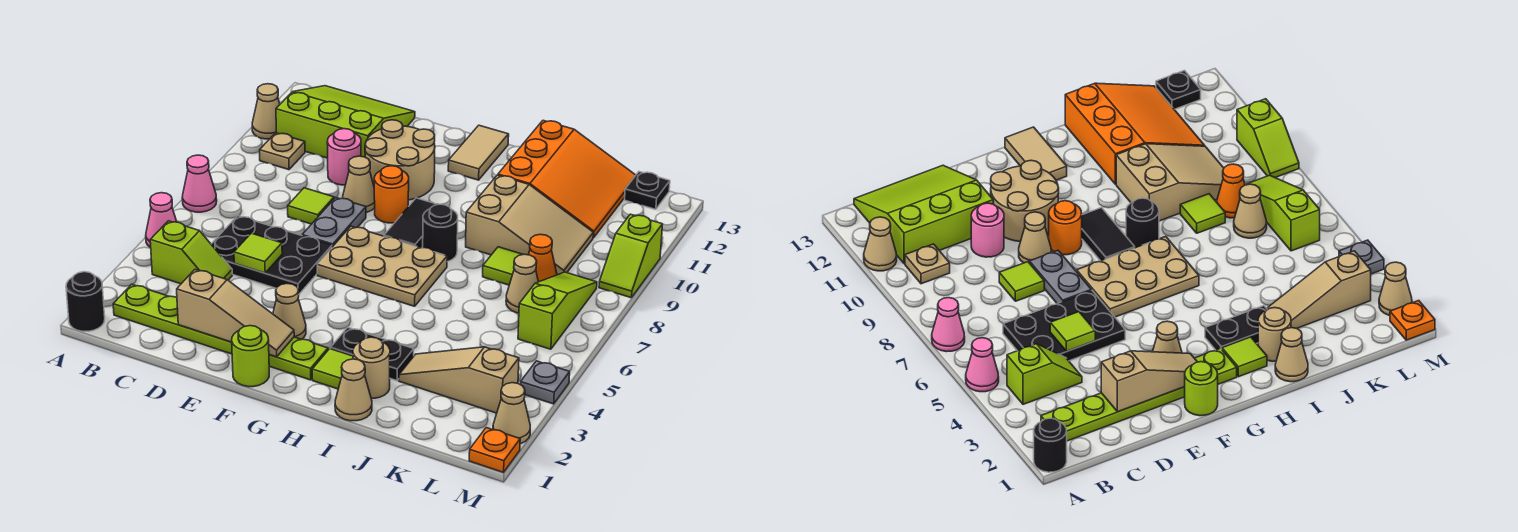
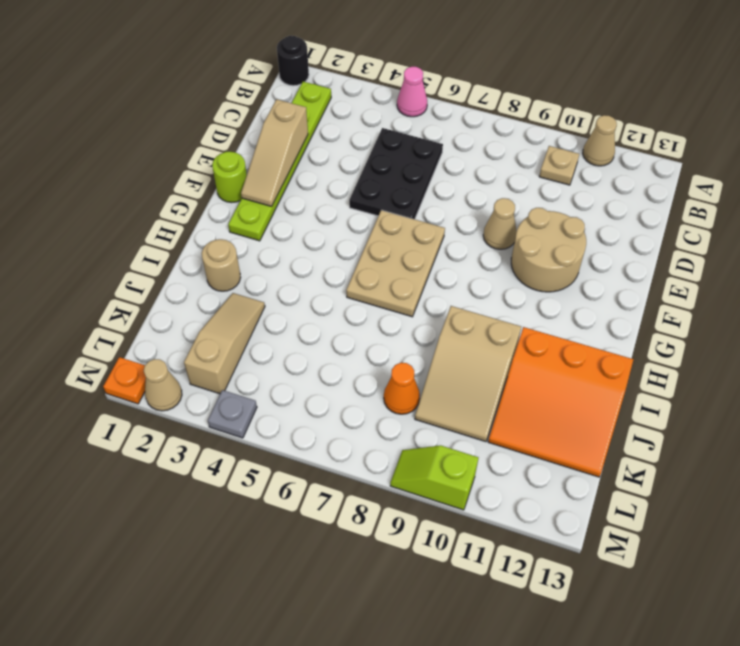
none -> pink cone A7 level 1
none -> lime slope B4:C4 level 1 top B
none -> lime slope B11:D13 level 1 top 11
none -> lime tile D8 level 1

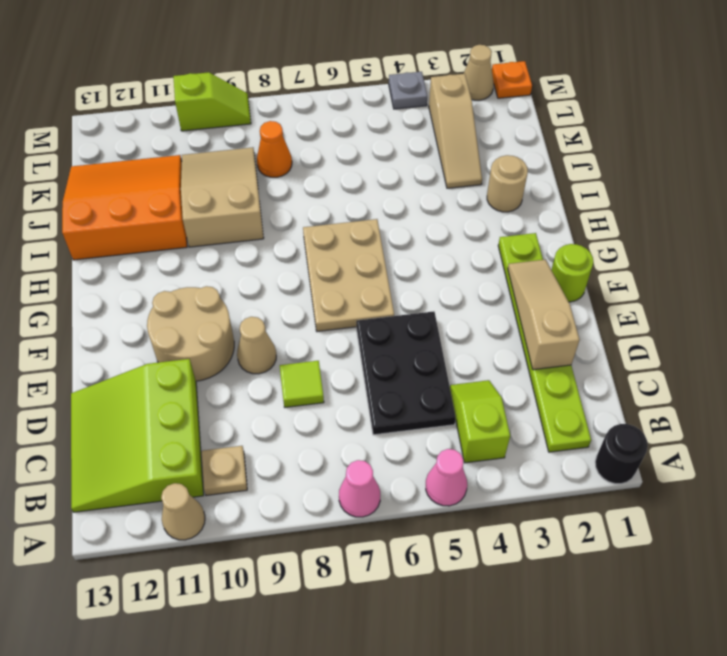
none -> pink round brick D10 level 1
none -> grey plate E7:E8 level 1
none -> tan cone F3 level 1
none -> orange round brick F9 level 1

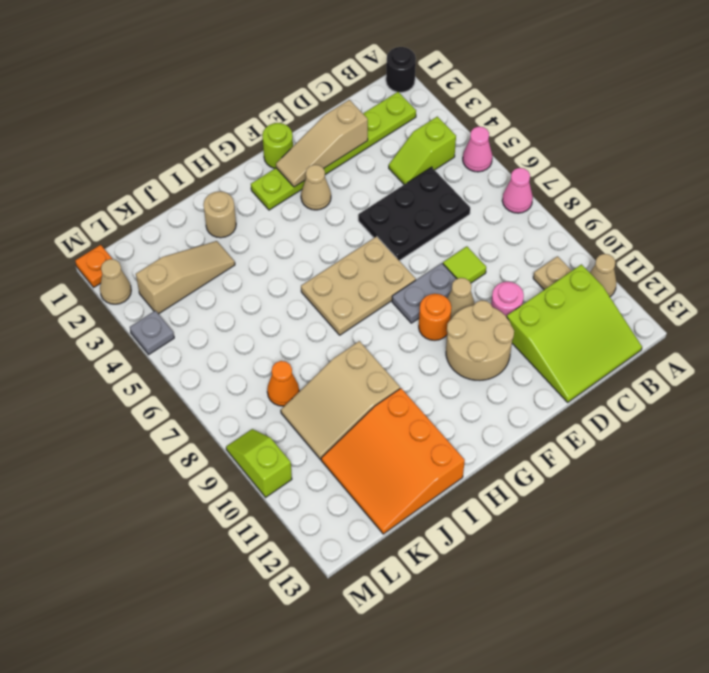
grey plate E8:F8 level 1 -> grey plate E7:E8 level 1
none -> black tile G8:G9 level 1
none -> tan tile G12:G13 level 1
none -> lime tile H2 level 1
none -> black plate H3:I3 level 1

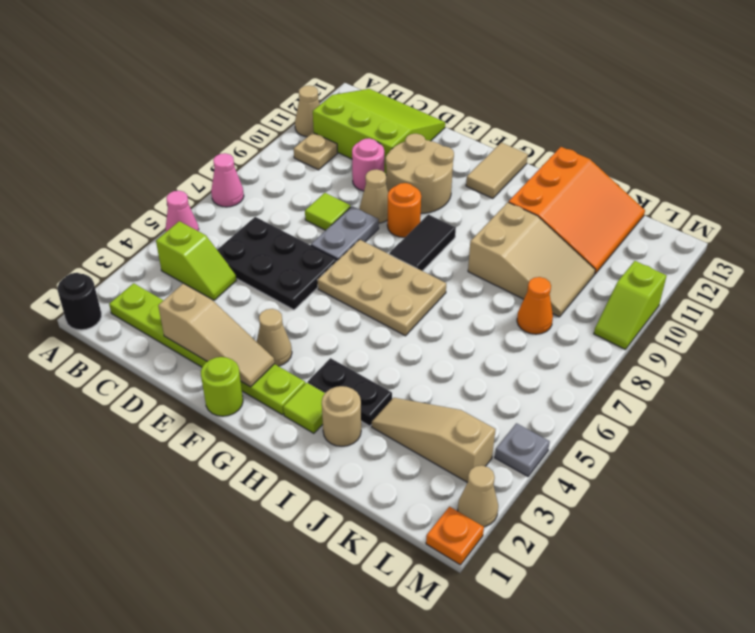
none -> black round brick H8 level 1
none -> tan cone I1 level 1
none -> lime tile J8 level 1
none -> tan cone K7 level 1

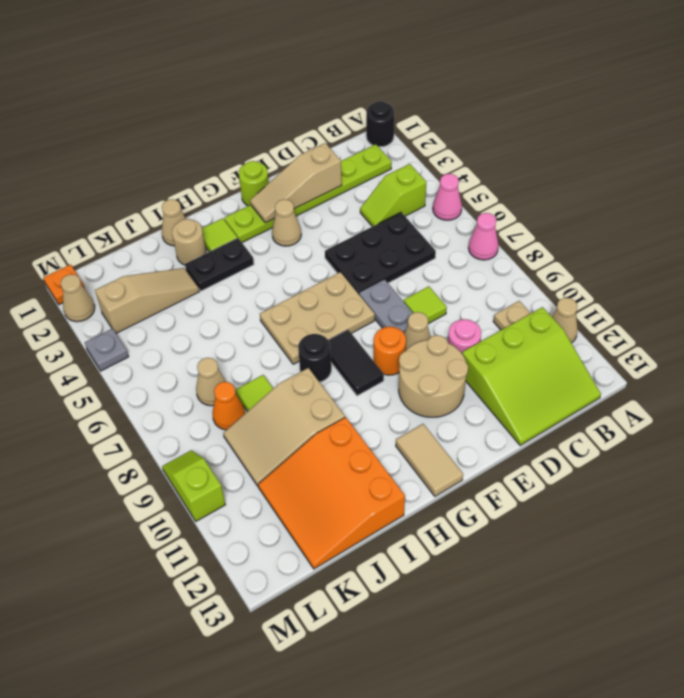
none -> lime slope L6:L8 level 1 top 6
none -> black plate L13 level 1
none -> lime tile D5 level 2

